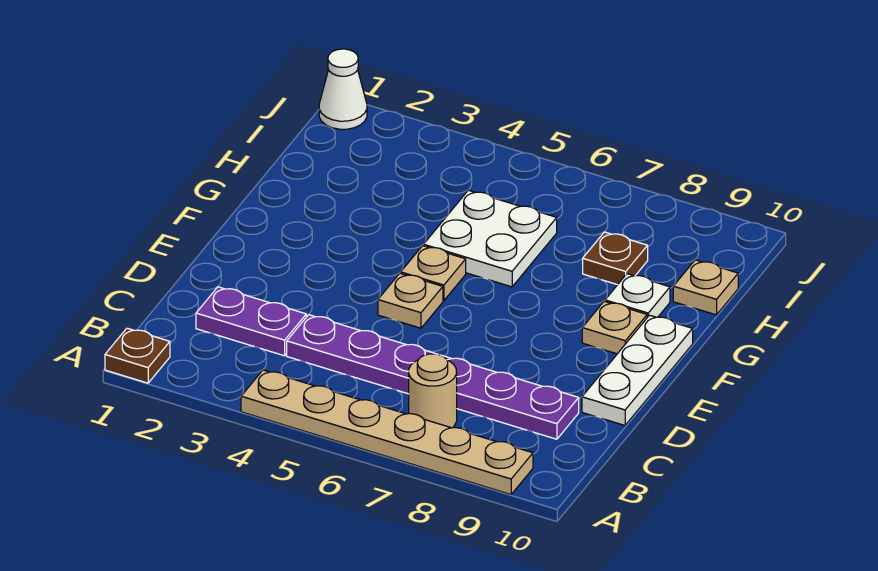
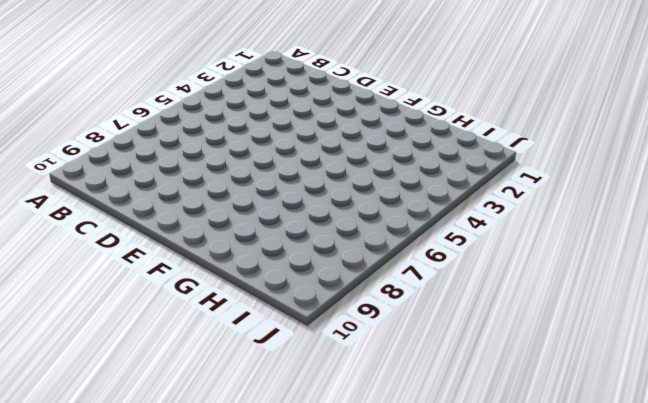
none -> brown plate A1 level 1
none -> tan plate A4:A9 level 1
none -> tan round brick B7 level 1

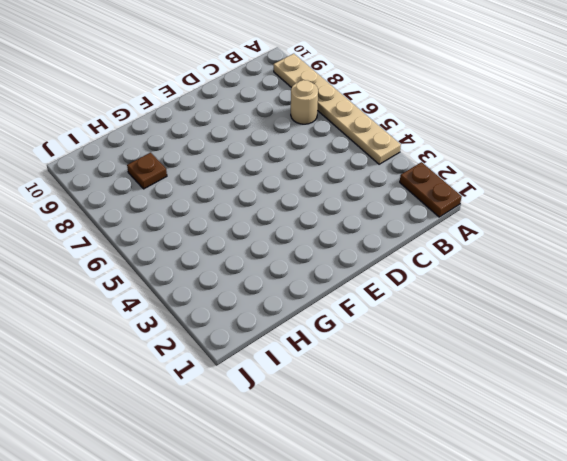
brown plate A1:A2 level 1 -> brown plate A1 level 1
none -> purple plate C2:C3 level 1
none -> purple plate C4:C9 level 1
none -> white plate D10:F10 level 1

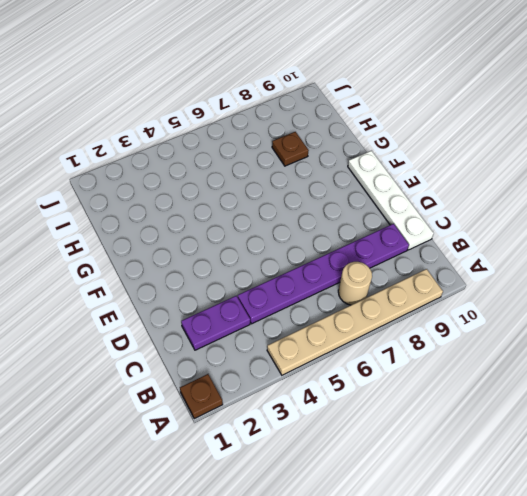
white plate C10:F10 level 1 -> white plate D10:F10 level 1
none -> tan plate E5 level 1
none -> tan plate F5 level 1
none -> tan plate F9 level 1

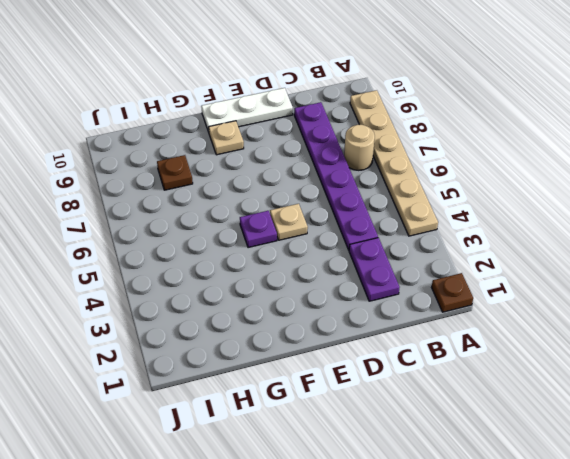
purple plate F5 level 1 -> tan plate F5 level 1
none -> white plate G5:H6 level 1
none -> white plate G9 level 1
none -> tan plate H10 level 1

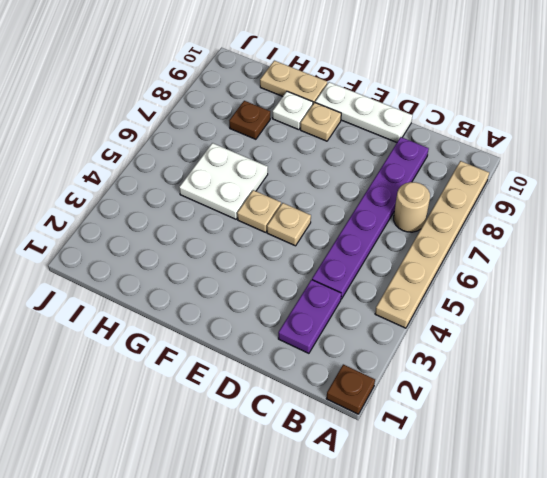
tan plate G10:H10 level 1 -> tan plate H10 level 1
none -> white cone J1 level 1

